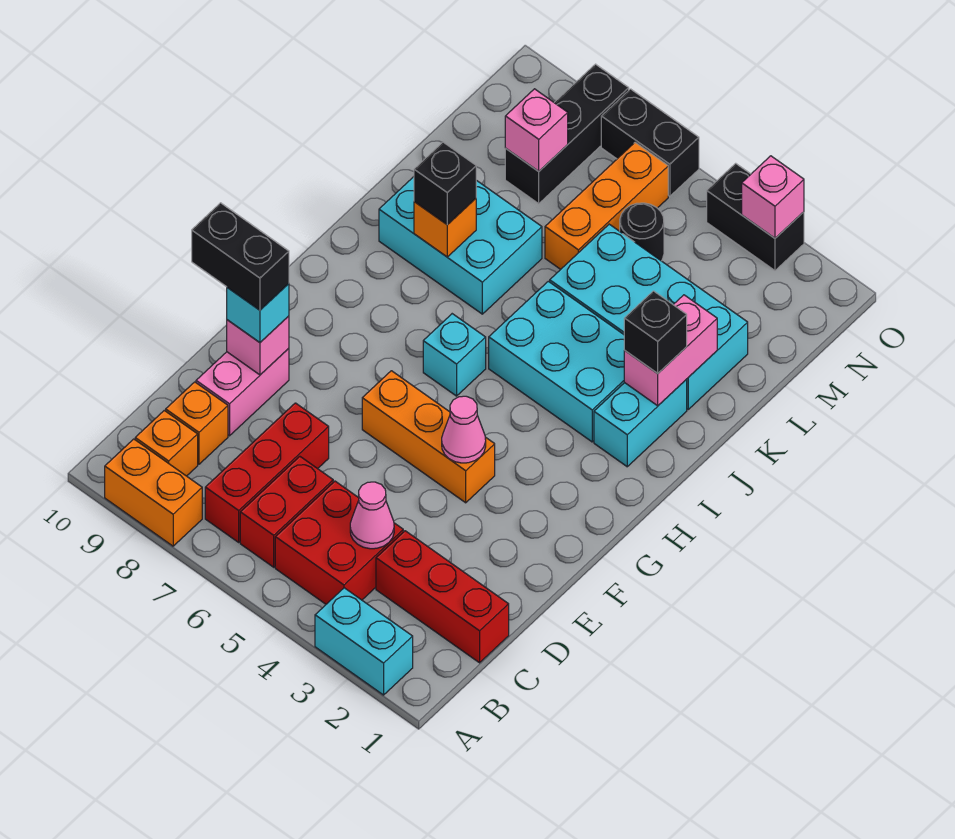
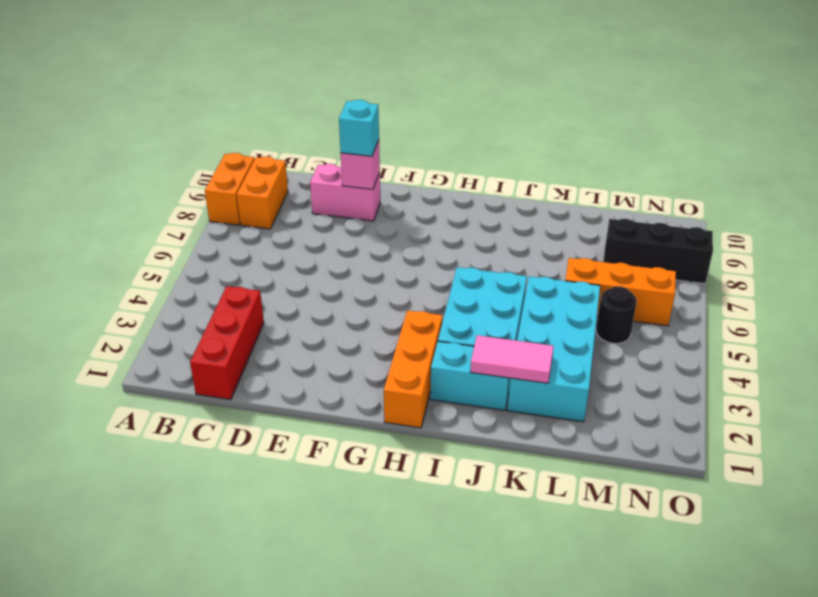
orange brick B8:B9 level 1 -> orange brick B9 level 1
orange brick H1:H3 level 1 -> orange brick F4:F6 level 1
pink tile J2:K2 level 2 -> pink brick J2:K2 level 2
none -> cyan brick A2:A3 level 1
none -> red brick B4:C5 level 1
none -> red brick B6:C6 level 1
none -> red brick B7:D7 level 1

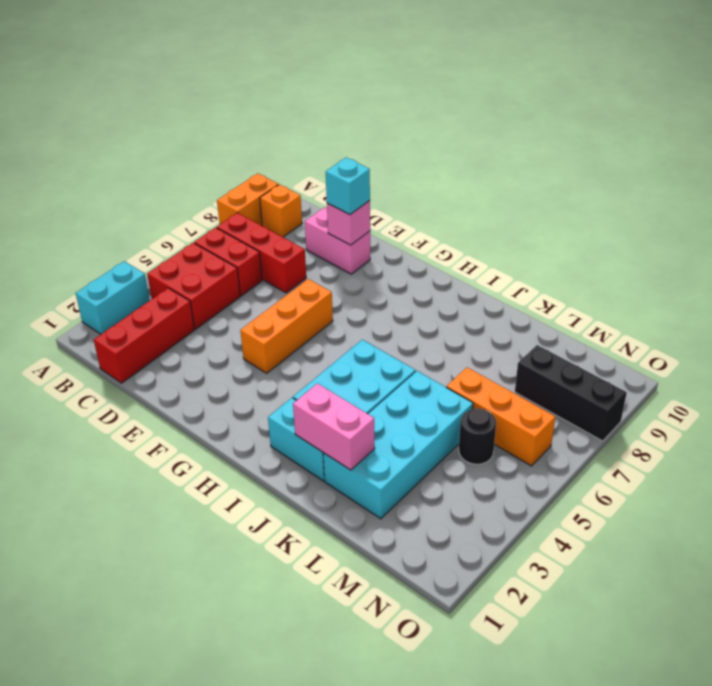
none -> orange brick C9 level 1
none -> cyan brick H6 level 1
none -> cyan brick J7:K9 level 1
none -> black brick O3:O4 level 1

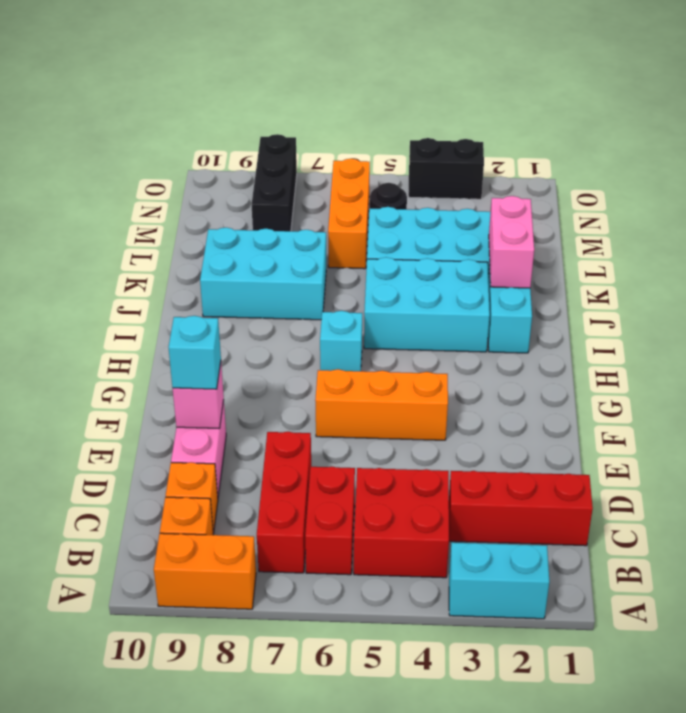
none -> black brick O6:O7 level 1
none -> pink cone C4 level 2
none -> pink cone F4 level 2
none -> orange brick J8 level 2

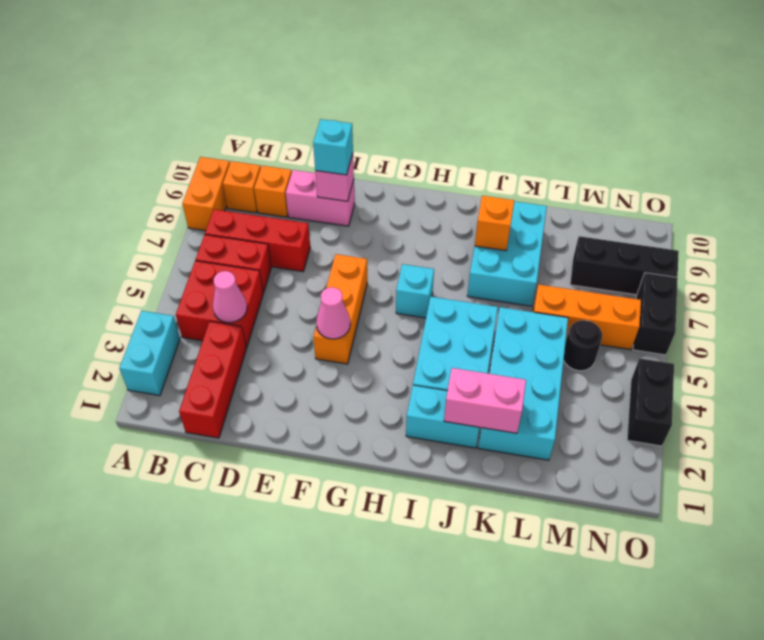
none -> pink brick M8 level 2
none -> pink brick O3 level 2
none -> black brick J2 level 3
none -> black brick J8 level 3

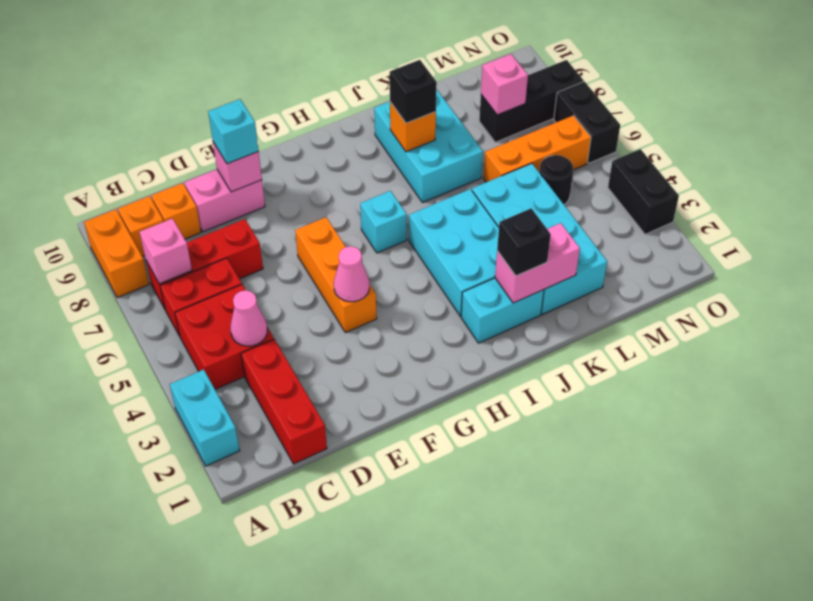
pink brick B7 level 2 -> pink brick O3 level 2
none -> black brick E9:E10 level 4

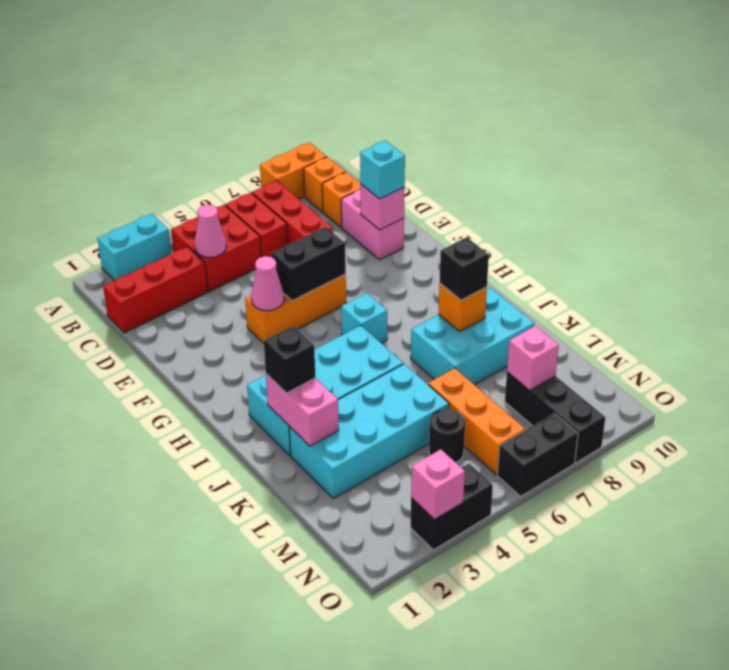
black brick F5:F6 level 2 -> black brick E9:E10 level 4

